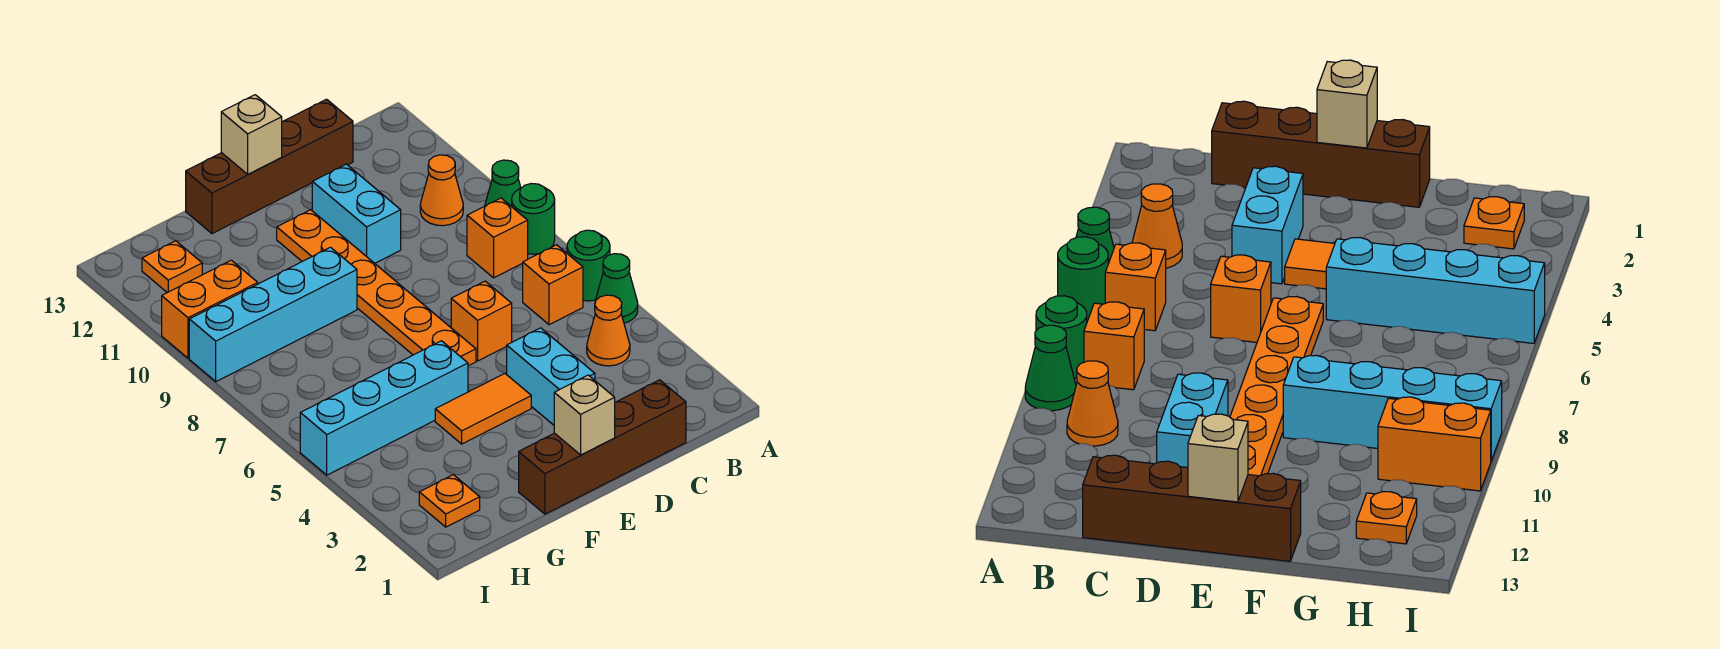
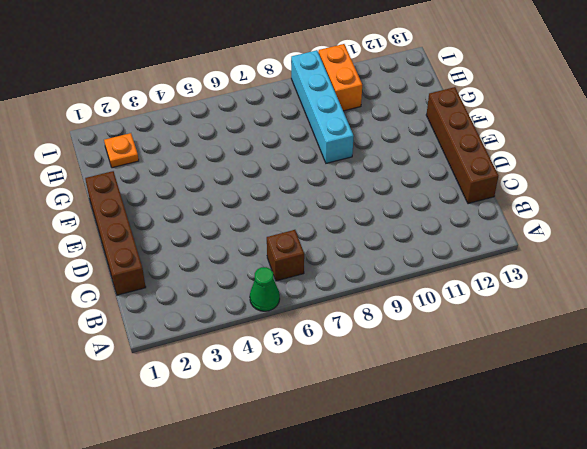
brown brick B6 level 1 -> orange brick B6 level 1
none -> green round brick A6 level 1
none -> green round brick A8 level 1
none -> green cone A9 level 1

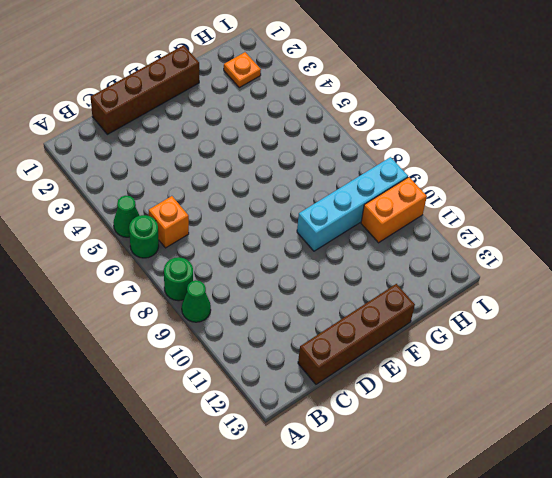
none -> orange cone B4 level 1
none -> orange brick B8 level 1
none -> orange cone B10 level 1

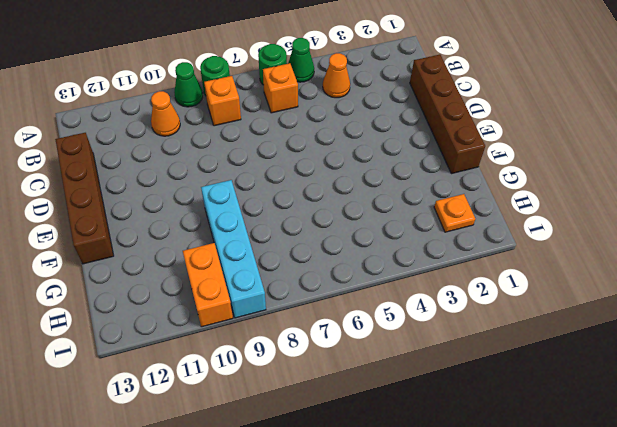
none -> cyan brick D3:D4 level 1
none -> orange brick D6 level 1
none -> cyan brick D10:D11 level 1

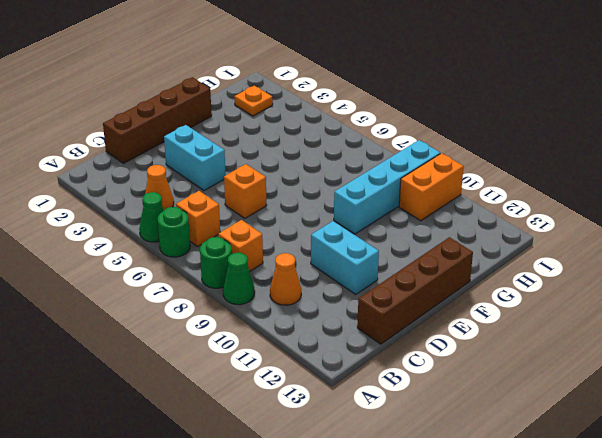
none -> orange tile E4:F4 level 1
none -> orange plate E6:E11 level 1
none -> cyan brick F5:I5 level 1

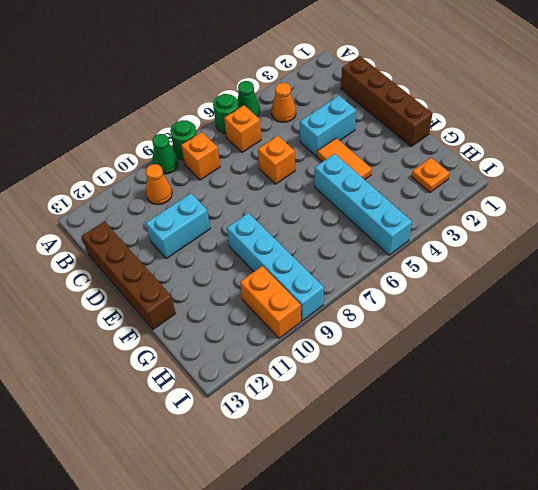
none -> orange plate E6:E11 level 1
none -> orange plate H12 level 1
none -> tan brick E1 level 2

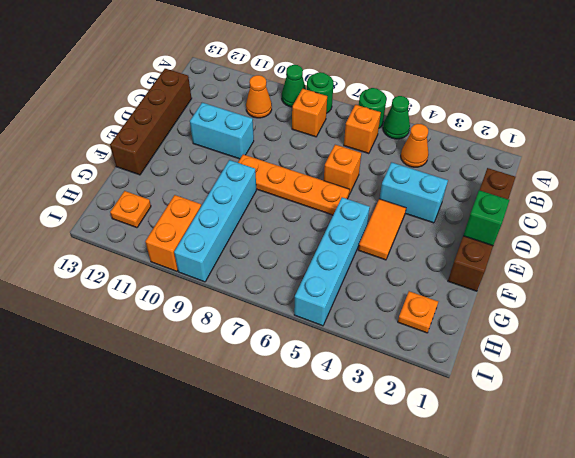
green brick E1 level 2 -> tan brick E1 level 2
orange plate E6:E9 level 1 -> orange plate E6:E11 level 1
none -> tan brick E13 level 2

